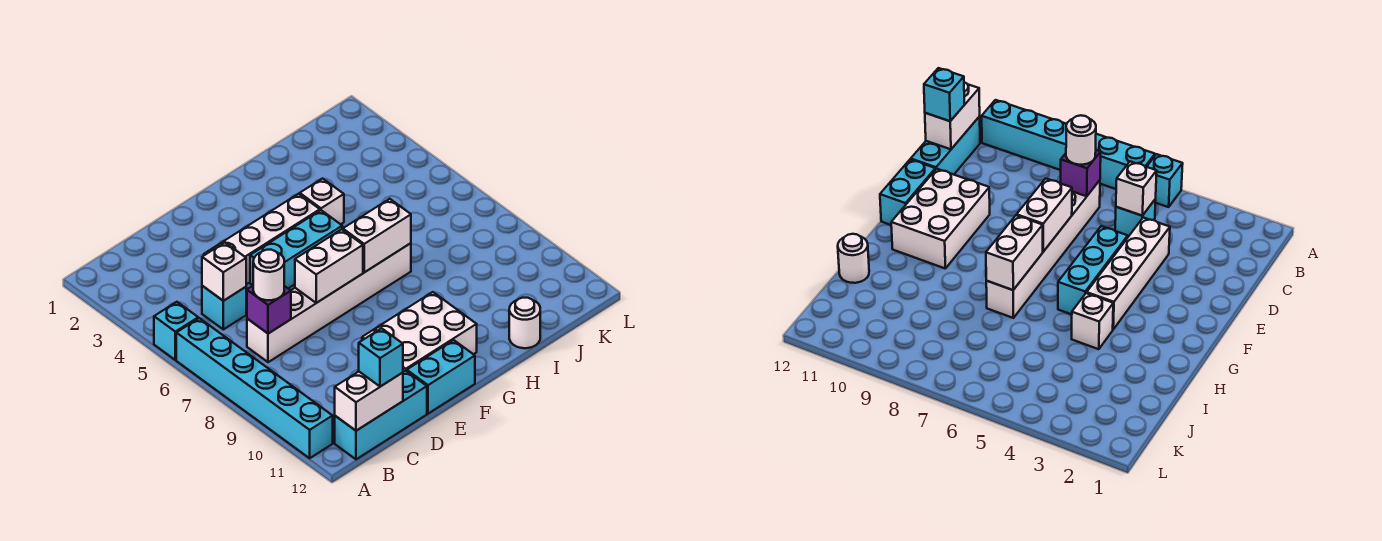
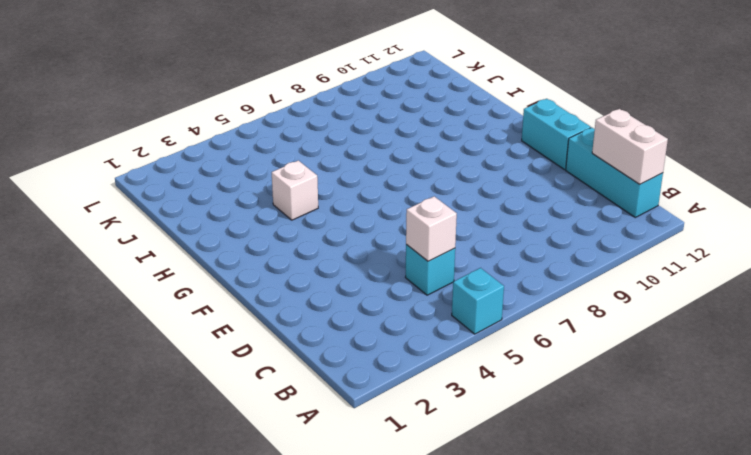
none -> cyan brick A6:A11 level 1
none -> white brick C7:H7 level 1
none -> white brick D4:G4 level 1

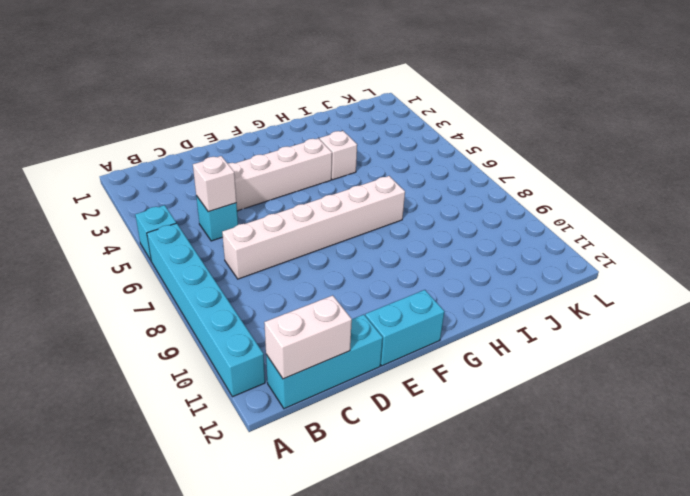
none -> cyan brick E5:G5 level 1
none -> white brick E10:G11 level 1
none -> white round brick I12 level 1

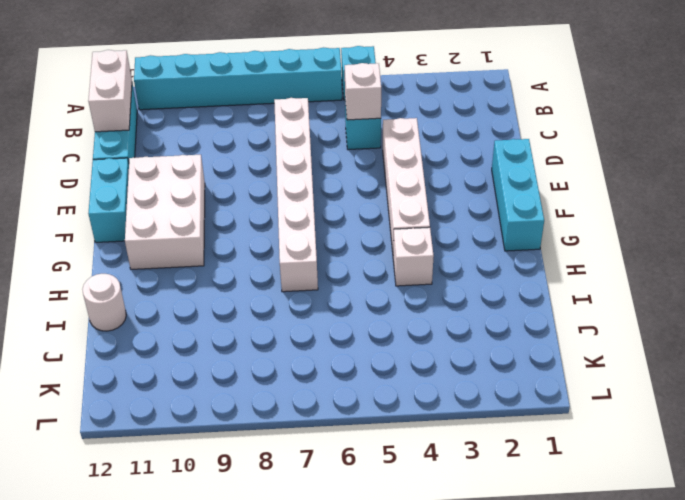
cyan brick E1:G1 level 1 -> cyan brick E5:G5 level 1
none -> purple brick C7 level 2
none -> white brick E7:F7 level 2
none -> white brick G7:H7 level 2

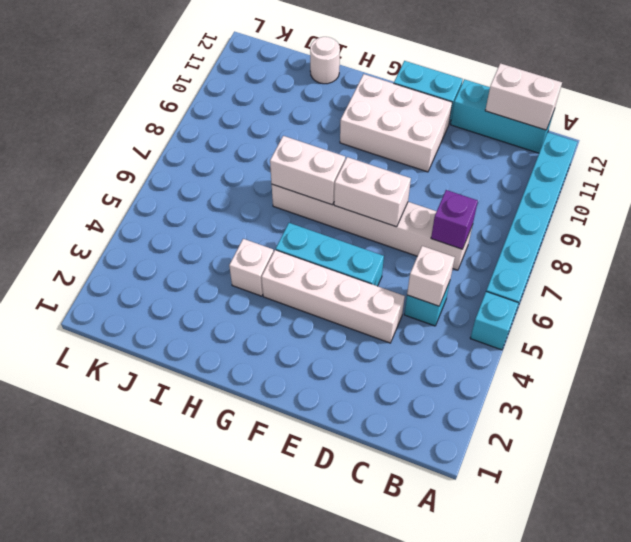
none -> white round brick C7 level 3
none -> cyan brick C12 level 3

